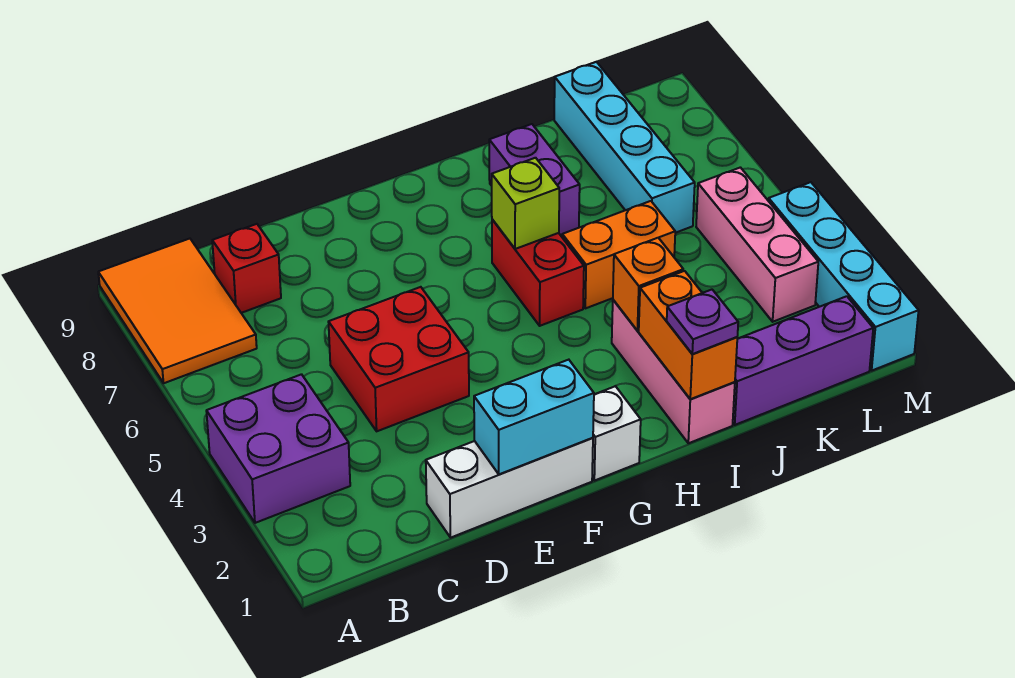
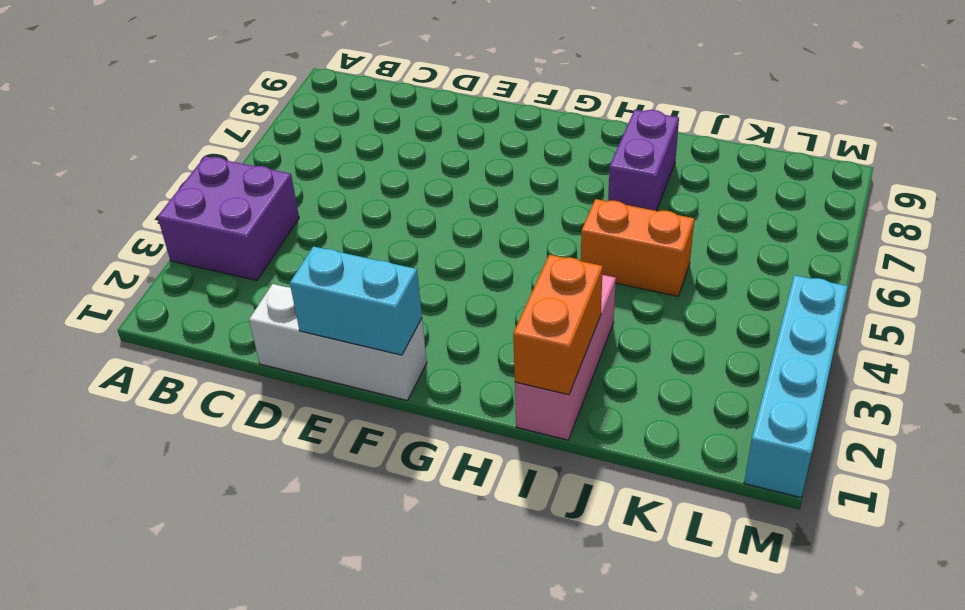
none -> orange tile A7:B9 level 1
none -> red brick C8 level 1
none -> red brick D4:E5 level 1

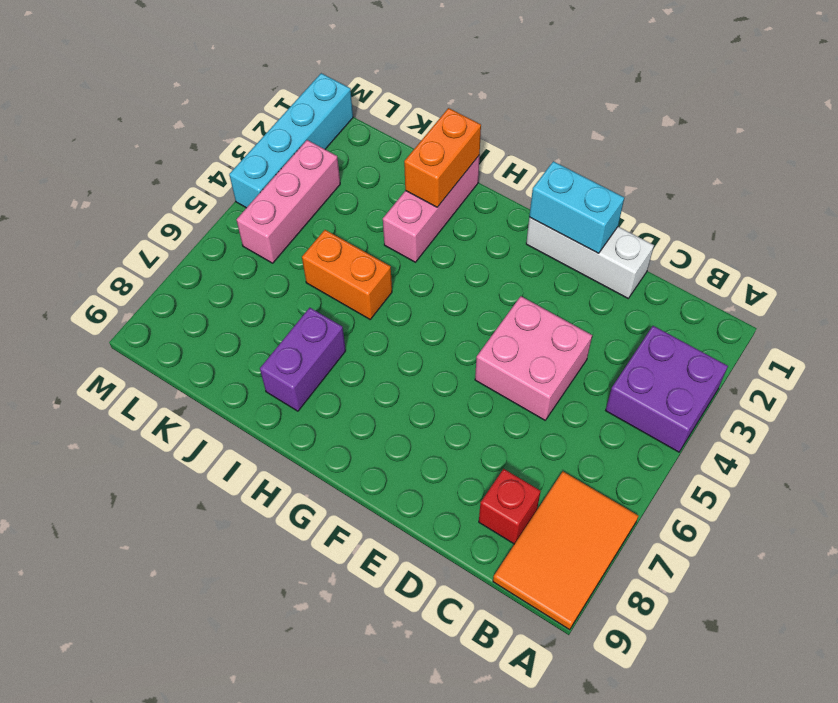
pink brick D4:E5 level 1 -> red brick D4:E5 level 1
none -> white brick G1 level 1
none -> red brick H5:H6 level 1
none -> purple brick J1:L1 level 1

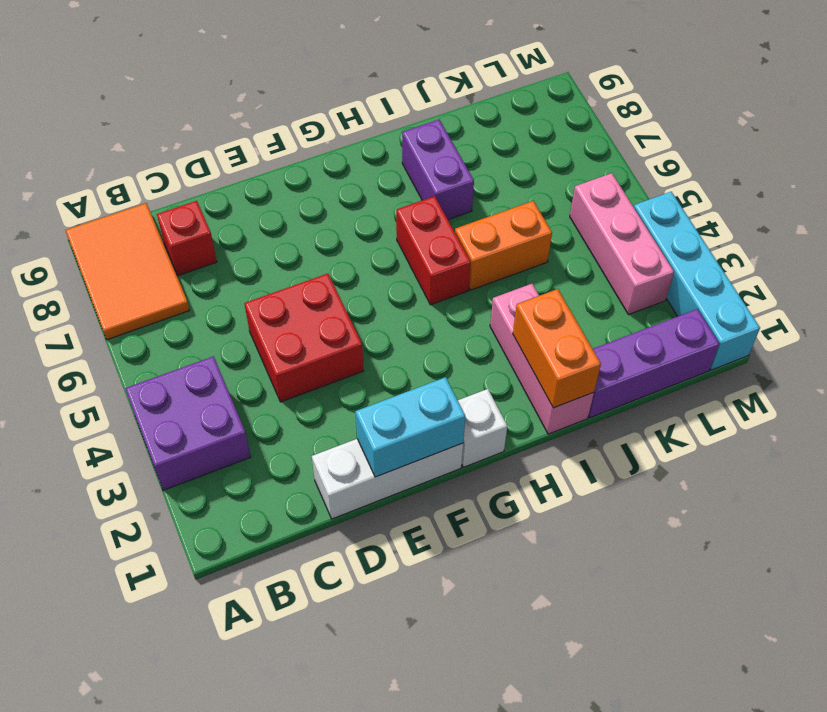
none -> cyan brick K6:K9 level 1
none -> lime brick H6 level 2
none -> orange brick I3 level 2

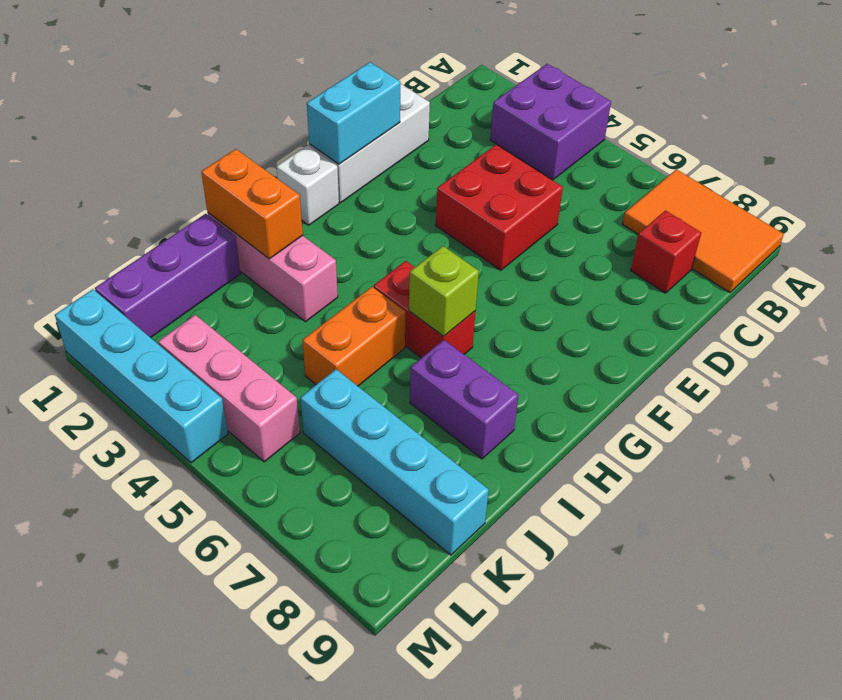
none -> orange brick I3 level 2
none -> purple plate I1 level 3

